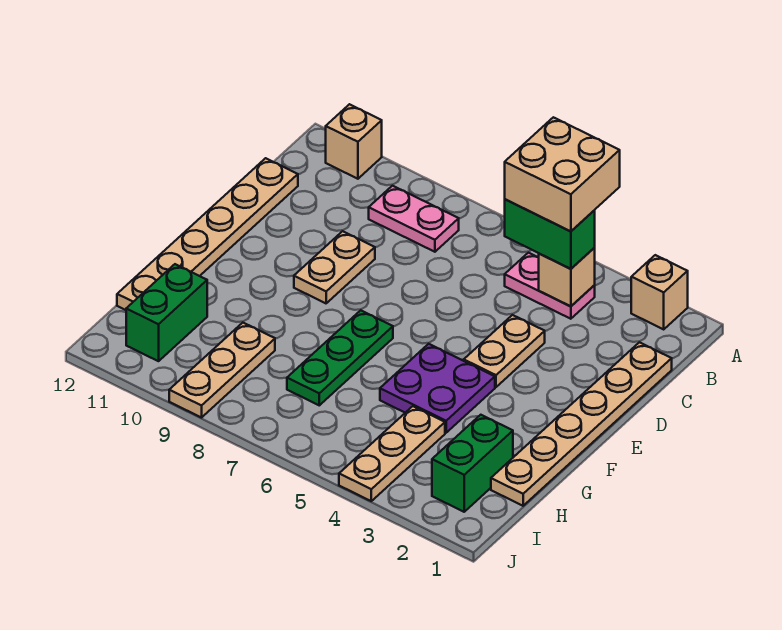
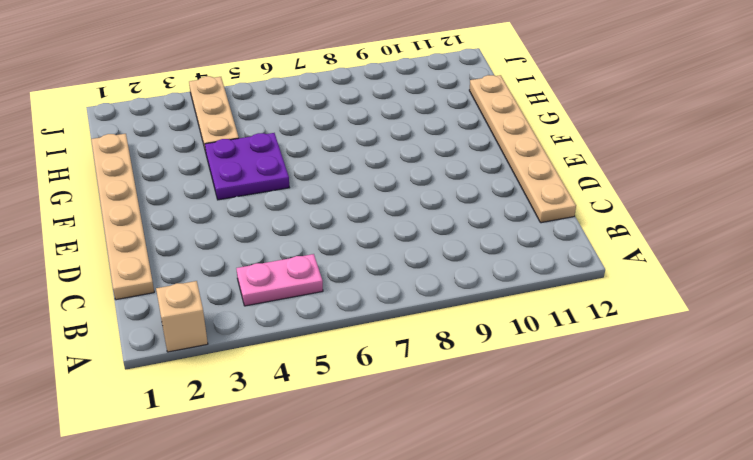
none -> tan brick A11 level 1
none -> pink plate B8:B9 level 1
none -> tan plate D4:E4 level 1

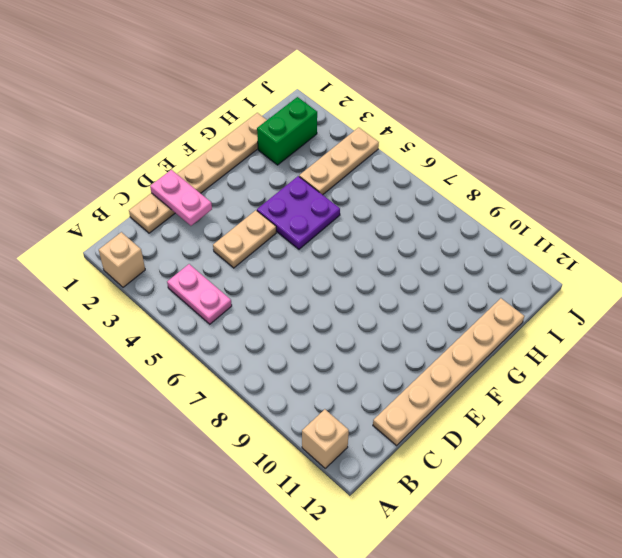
pink plate D1:D2 level 2 -> pink plate B8:B9 level 1
none -> tan plate D9:E9 level 1
none -> green plate F7:H7 level 1
none -> tan plate H9:J9 level 1

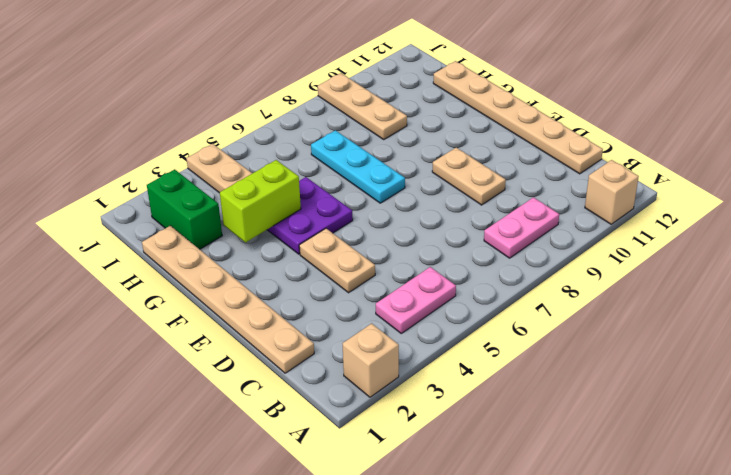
cyan plate F7:H7 level 1 -> green plate F7:H7 level 1
lime brick G3:G4 level 2 -> none
none -> green brick H11:I11 level 1
none -> tan brick B4 level 2
none -> green brick B4:B5 level 3

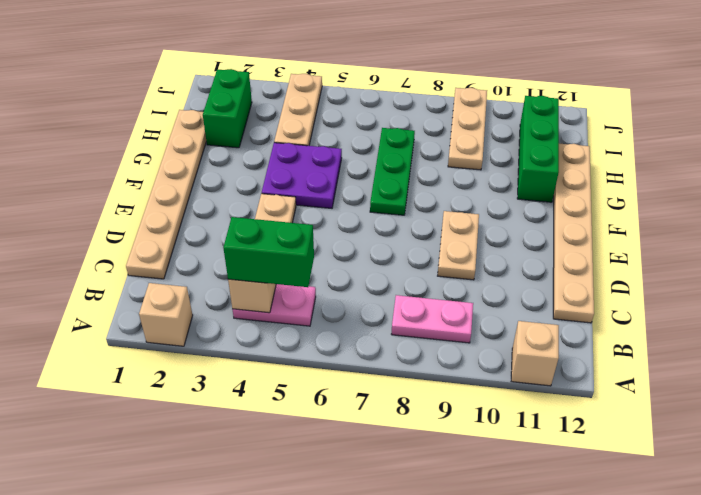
green brick G11:I11 level 1 -> green brick H11:I11 level 1
none -> tan brick A4:B5 level 4

